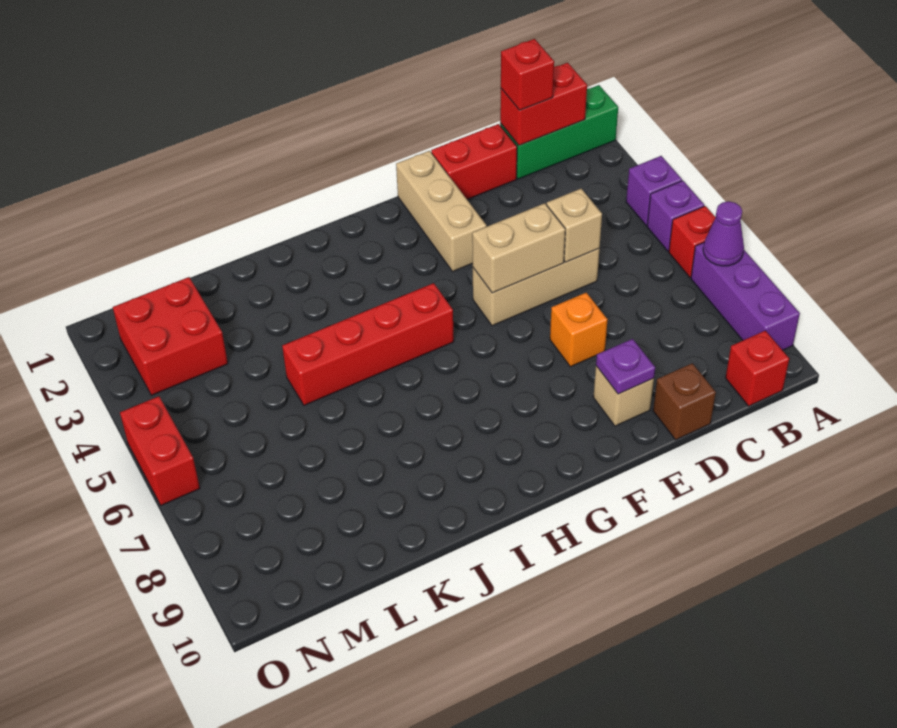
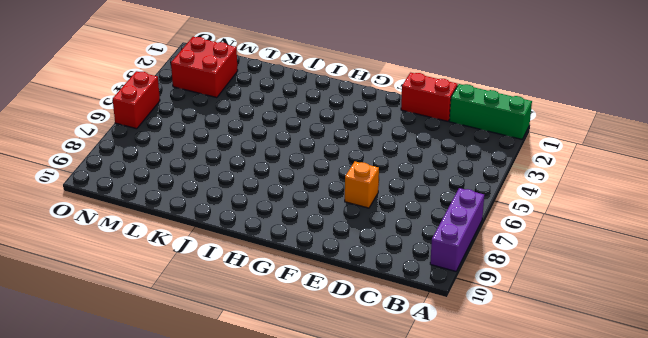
none -> purple brick A4 level 1
none -> purple brick A5 level 1
none -> red brick A6 level 1

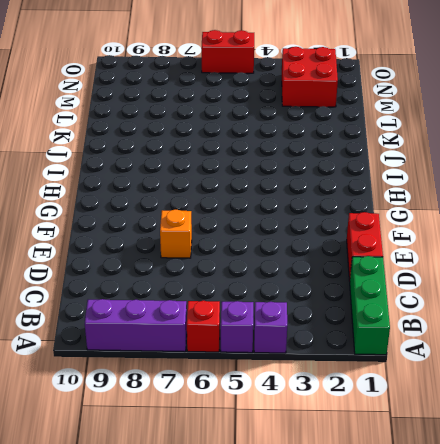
none -> red brick B10 level 1
none -> tan brick D5:F5 level 1
none -> brown brick D10 level 1

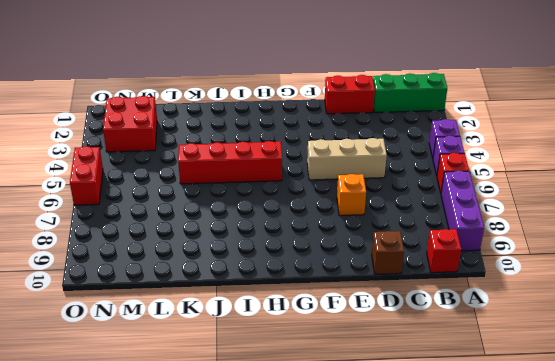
none -> tan brick E9 level 1
none -> tan brick F1:F3 level 1
none -> purple cone A7 level 2

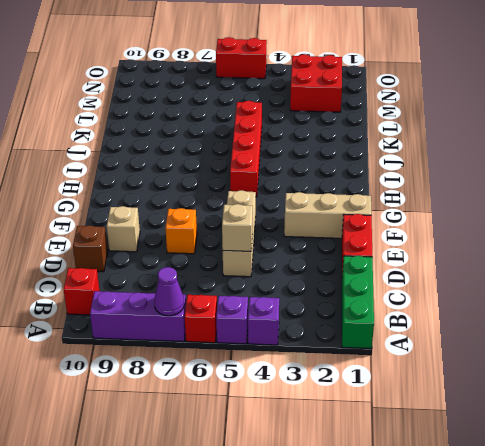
none -> red brick B1:C1 level 2
none -> tan brick E5:F5 level 2
none -> purple plate E9 level 2

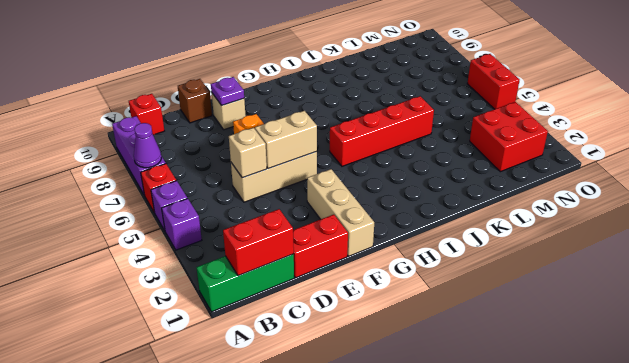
none -> red brick C1 level 3

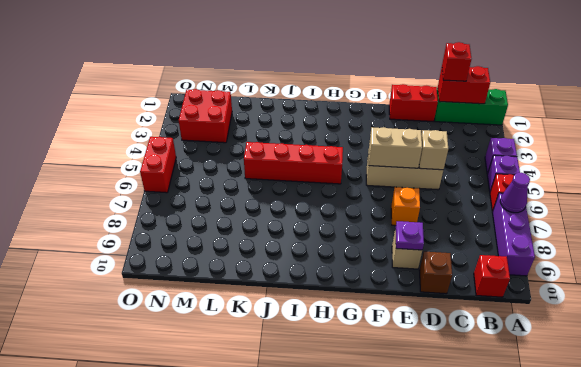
none -> tan brick F1:F3 level 1

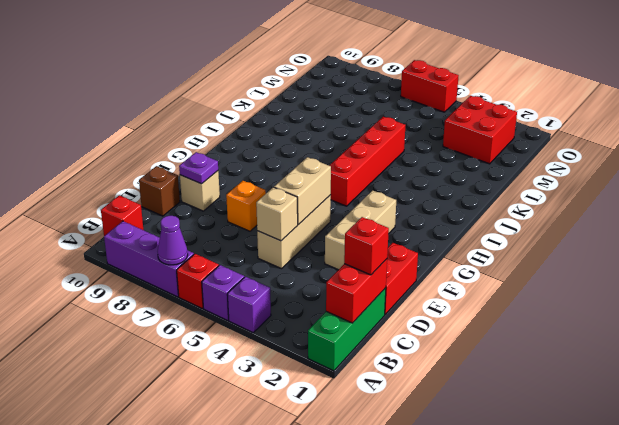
tan brick E3:G3 level 1 -> tan brick F1:F3 level 1

